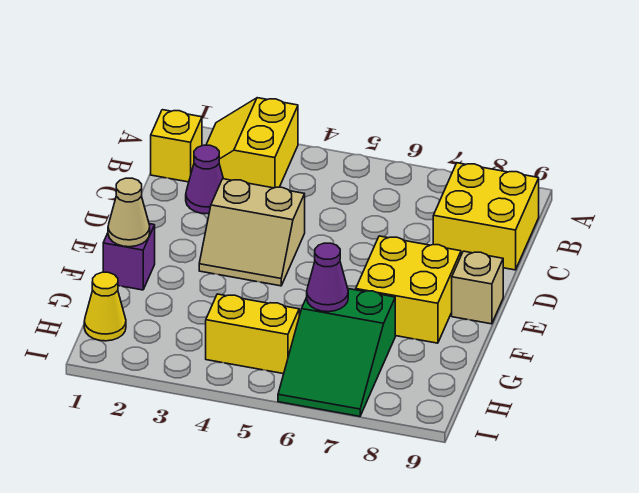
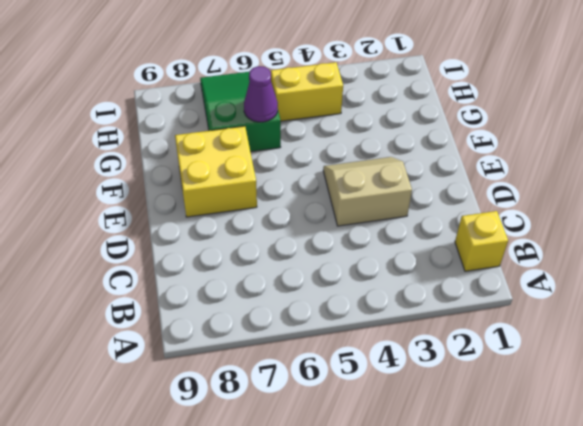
none -> yellow slope A2:B3 level 1 top 3
none -> yellow brick B8:C9 level 1
none -> purple cone C2 level 1

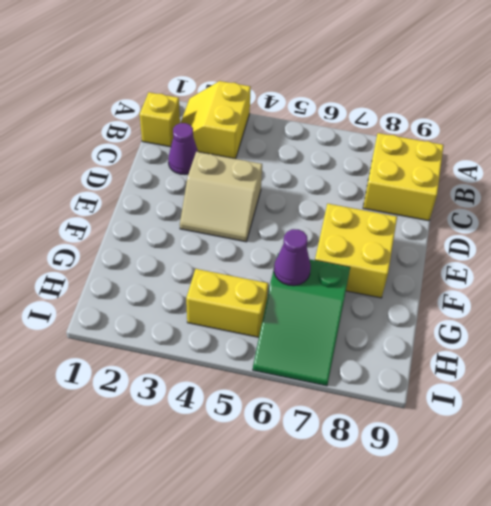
none -> tan brick E9 level 1
none -> purple brick F1 level 1
none -> yellow cone H1 level 1

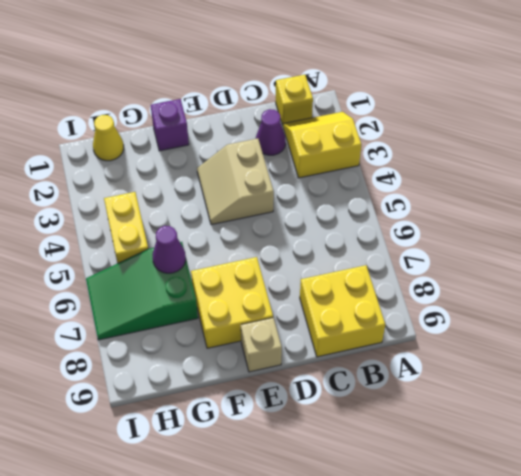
none -> tan cone F1 level 2

